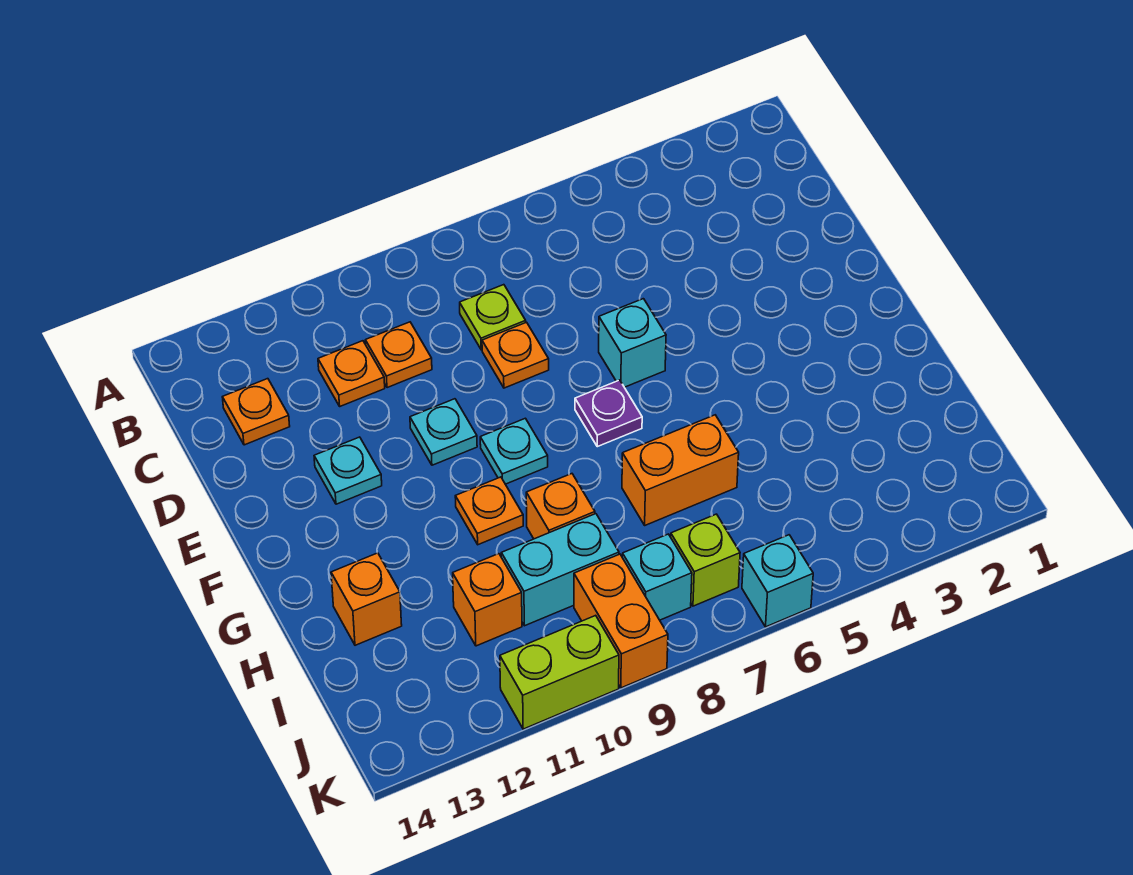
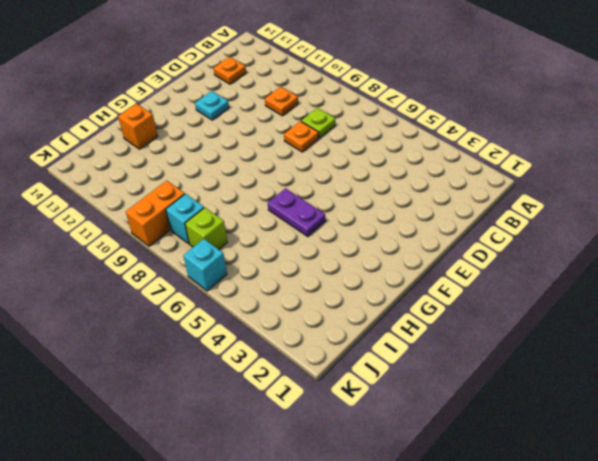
purple plate G5:G6 level 1 -> none
none -> orange plate C11 level 1
none -> cyan brick E6 level 1
none -> cyan plate E10 level 1

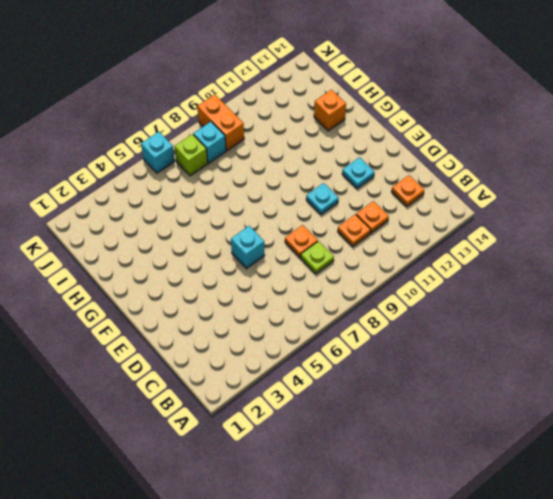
none -> purple plate F7 level 1
none -> cyan plate F9 level 1
none -> orange plate G10 level 1

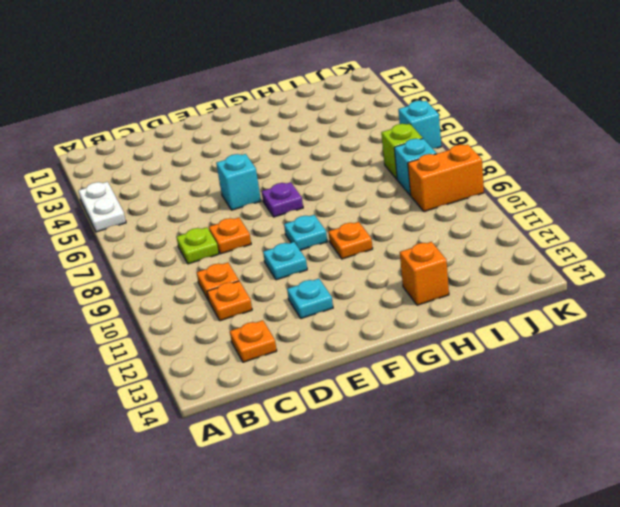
white plate A4:A5 level 1 -> none
none -> orange brick H6:H7 level 1
none -> orange brick H9 level 1
none -> cyan brick I9:I10 level 1

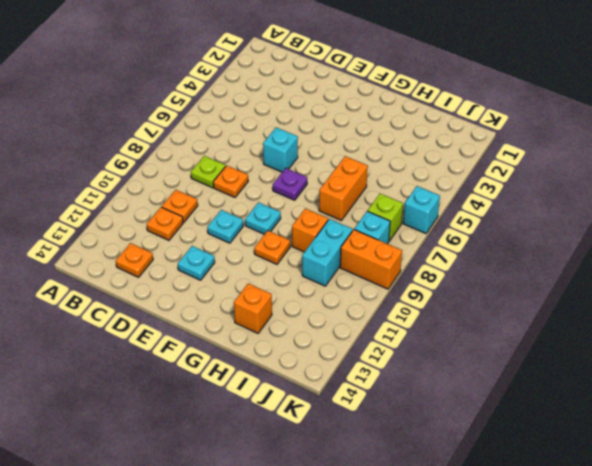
none -> orange brick I11 level 1
none -> lime brick K10:K11 level 1

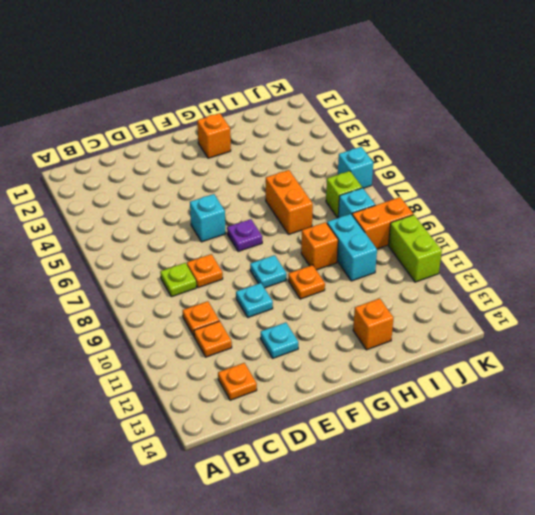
orange brick G2 level 1 -> orange brick I11 level 1

